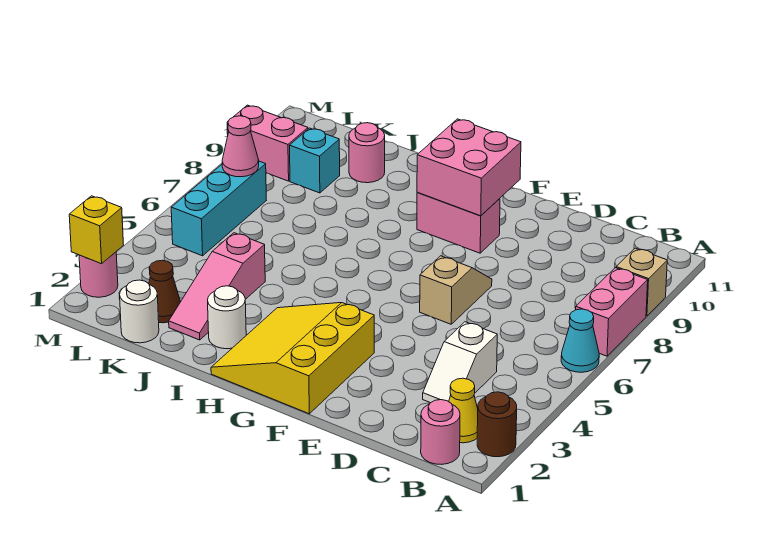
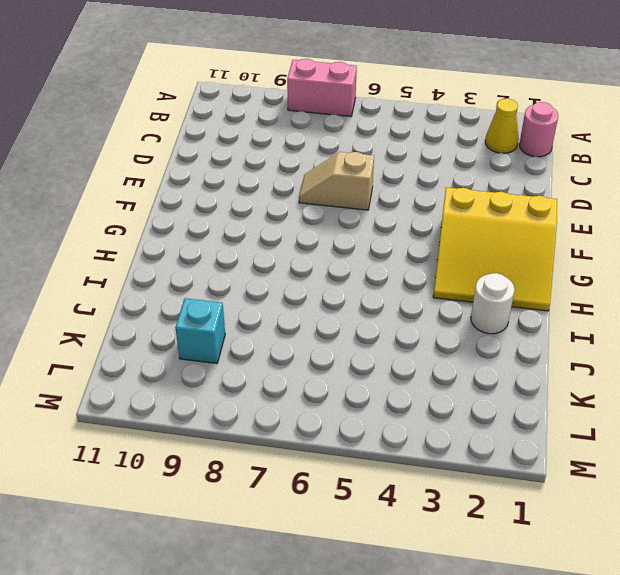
none -> brown round brick A2 level 1
none -> cyan cone A6 level 1
none -> tan brick A9 level 1

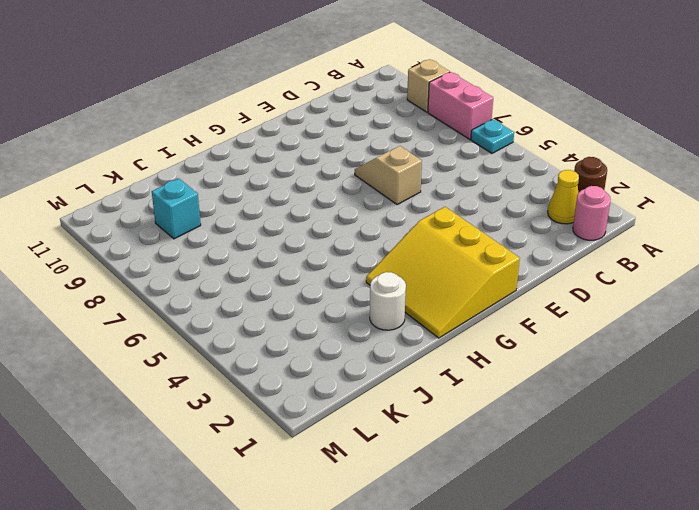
cyan plate A6 level 1 -> cyan cone A6 level 1
none -> white slope C3:C4 level 1 top 4
none -> pink brick F9:G9 level 1
none -> pink slope J2:J4 level 1 top 4

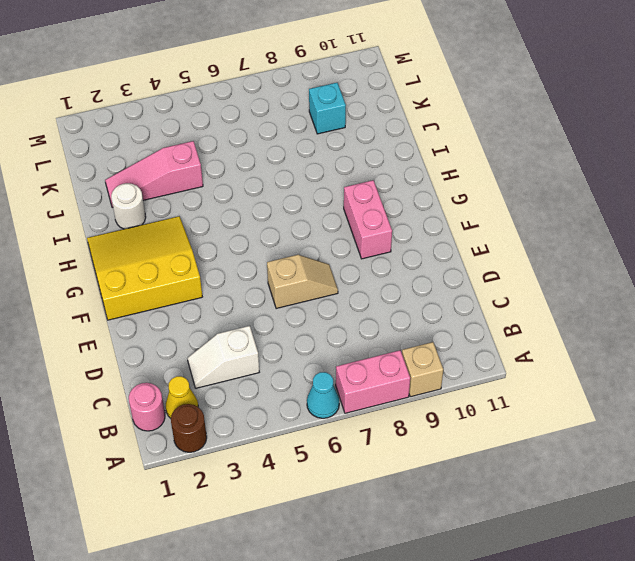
none -> pink round brick J10 level 1
none -> white round brick K1 level 1
none -> brown cone K2 level 1

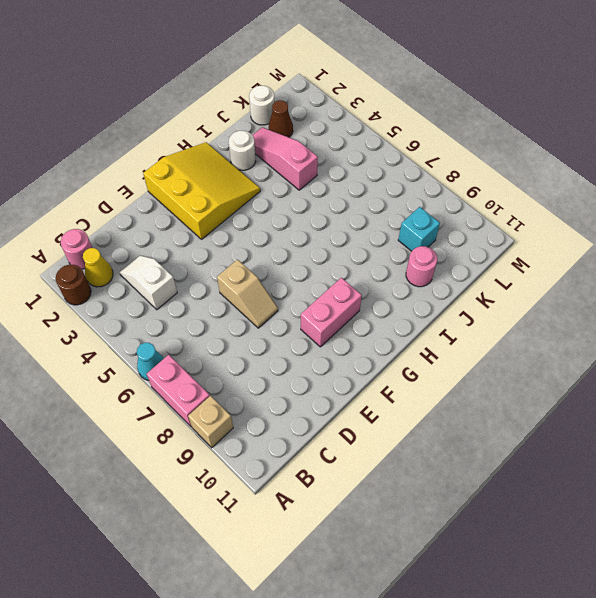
none -> cyan brick L5:L7 level 1
none -> pink brick L9:M9 level 1
none -> pink round brick M2 level 1

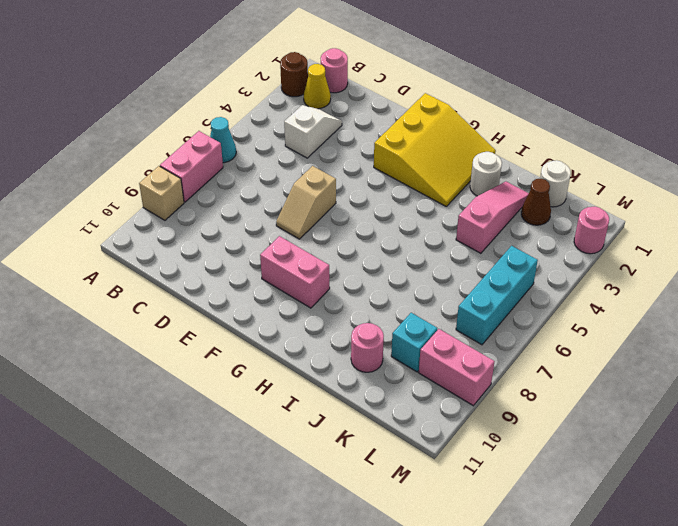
none -> pink brick F9:G10 level 2
none -> pink cone L7 level 2
none -> yellow brick M2 level 2

